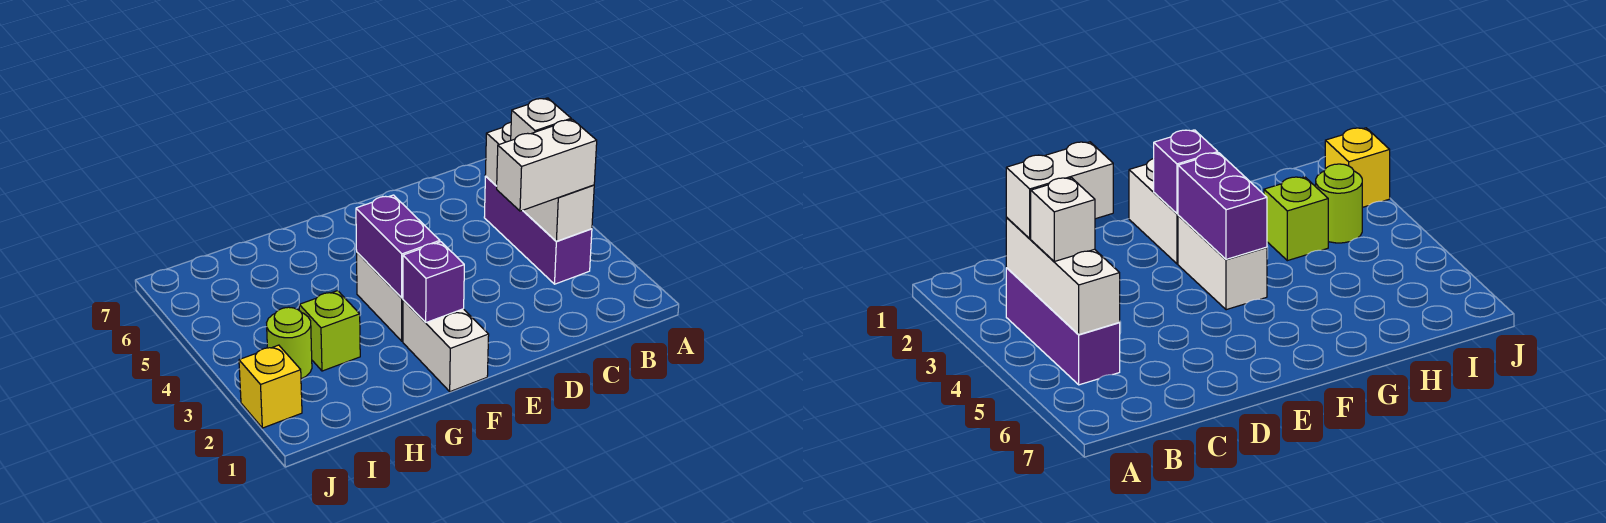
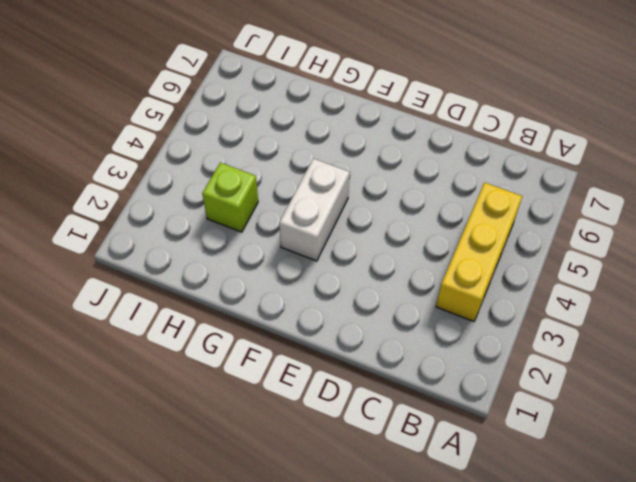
yellow brick B3:B5 level 1 -> purple brick B3:B5 level 1
none -> white brick F1:F2 level 1
none -> lime round brick I3 level 1

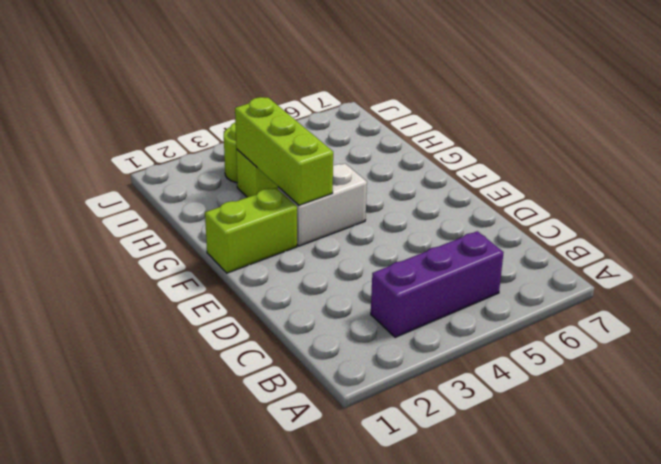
lime brick F1:F2 level 1 -> white brick F1:F2 level 1
lime brick F3:H3 level 2 -> purple brick F3:F4 level 2
none -> yellow brick J2 level 1
none -> white brick B3:B5 level 2

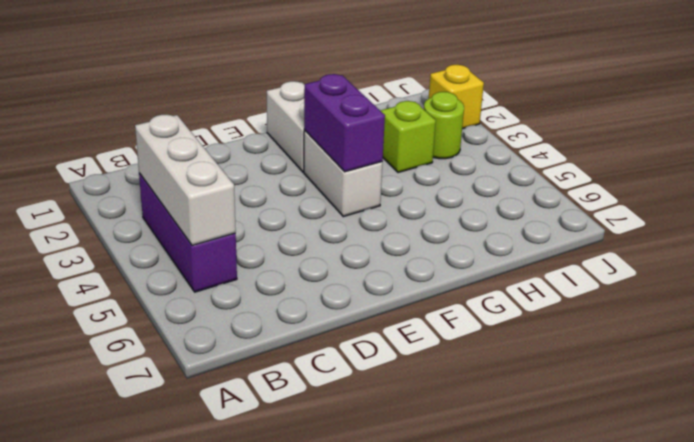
none -> purple brick F2 level 2
none -> white brick B3:C3 level 3

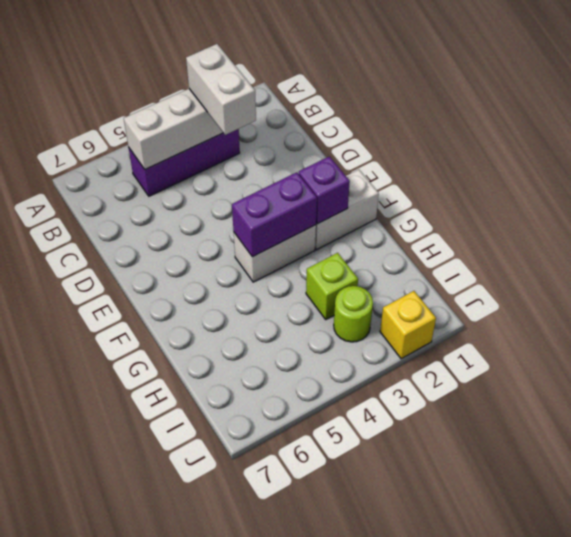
none -> white brick B4 level 3

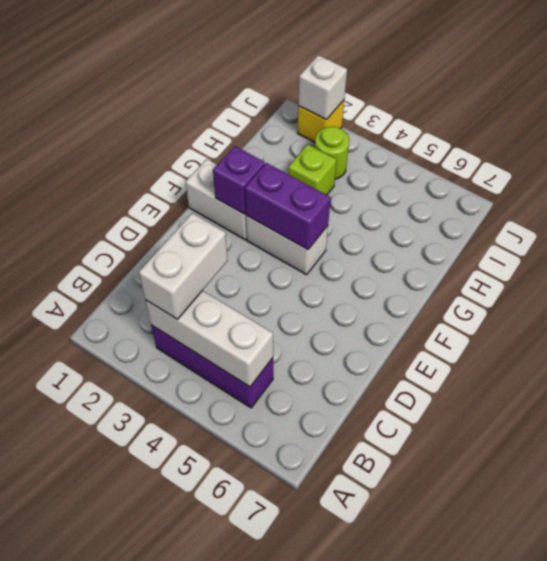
white brick J2 level 2 -> white brick B4 level 3

